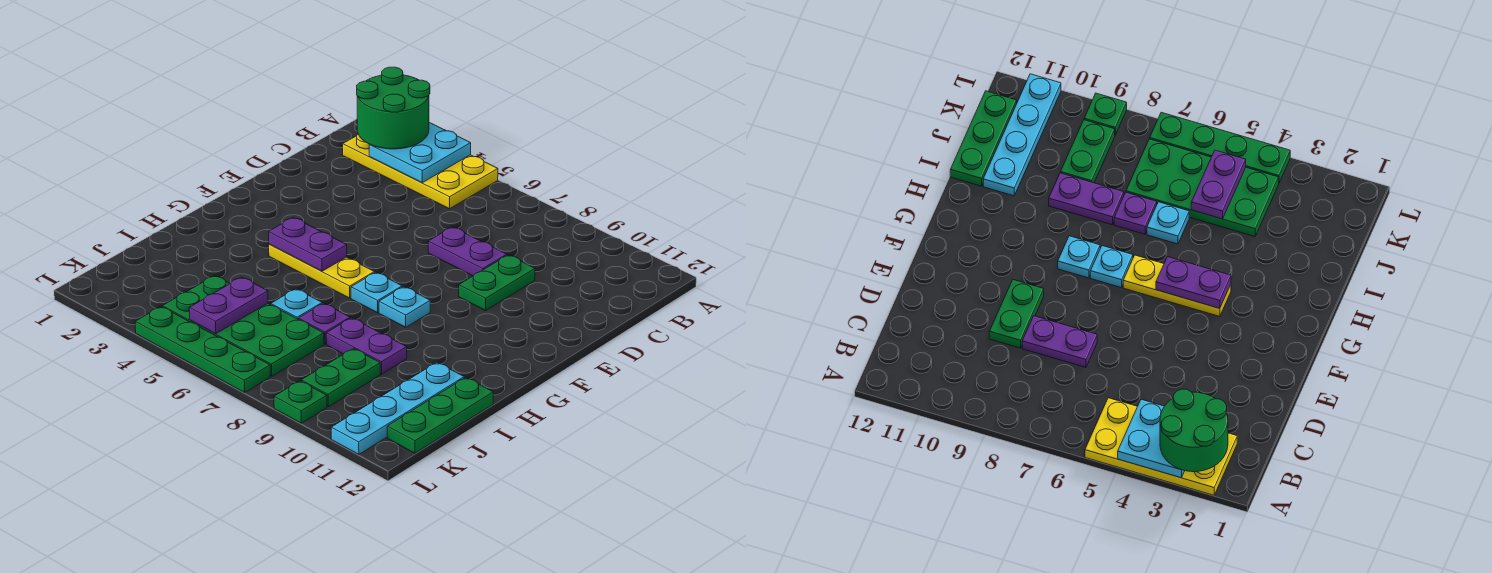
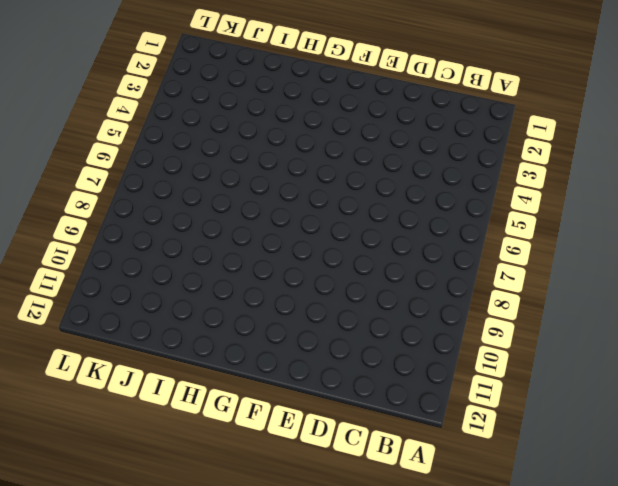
none -> yellow plate A2:B5 level 1
none -> purple plate D7:D8 level 1
none -> green plate D9:E9 level 1

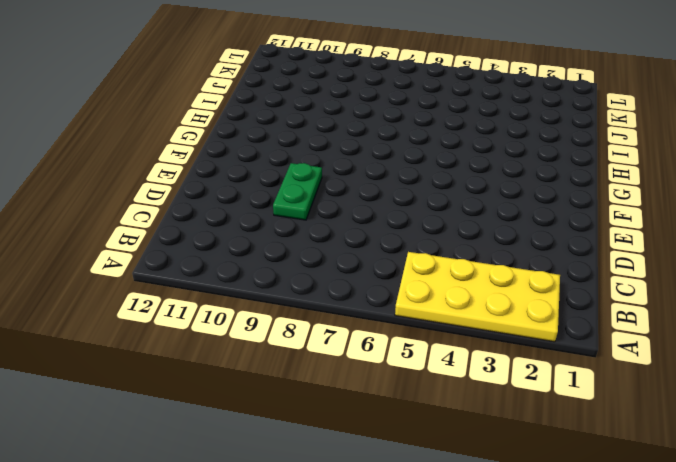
none -> purple plate D7:D8 level 1
none -> yellow plate G4:G6 level 1
none -> cyan plate G7 level 1

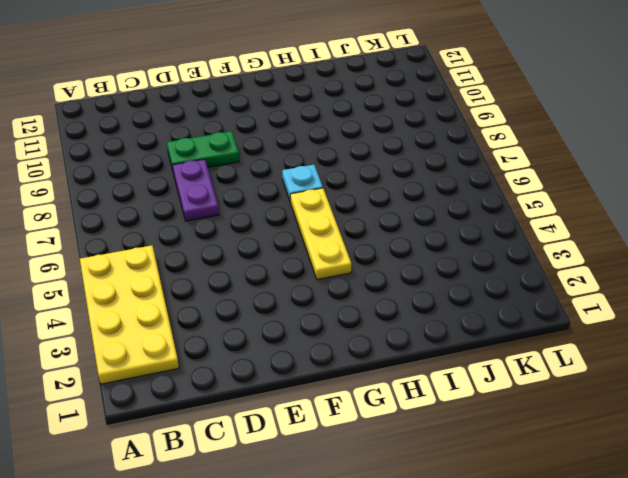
none -> cyan plate G8 level 1
none -> cyan plate I6 level 1
none -> purple plate I7 level 1

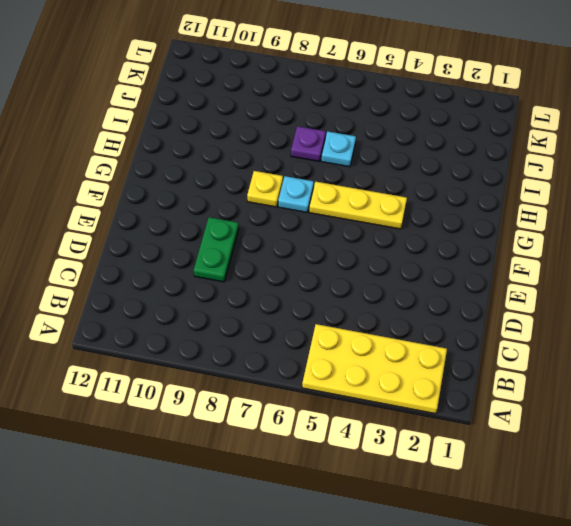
yellow plate G8 level 1 -> cyan plate G8 level 1
none -> purple plate D7:D8 level 1
none -> purple plate I8:I9 level 1
none -> cyan plate I11:L11 level 1

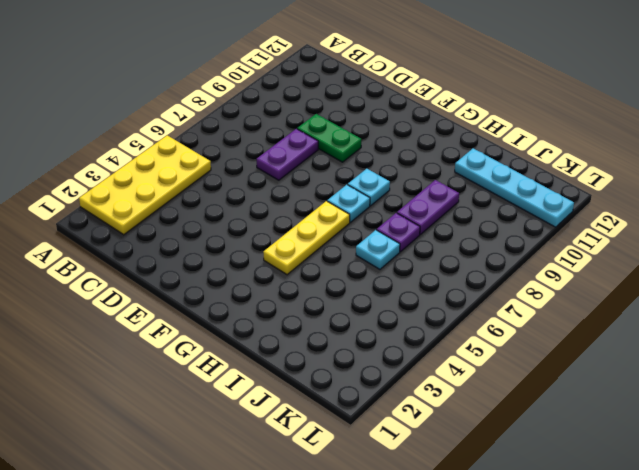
none -> green plate I12:K12 level 1
none -> green plate J4:K7 level 1
none -> green plate J9:K9 level 1

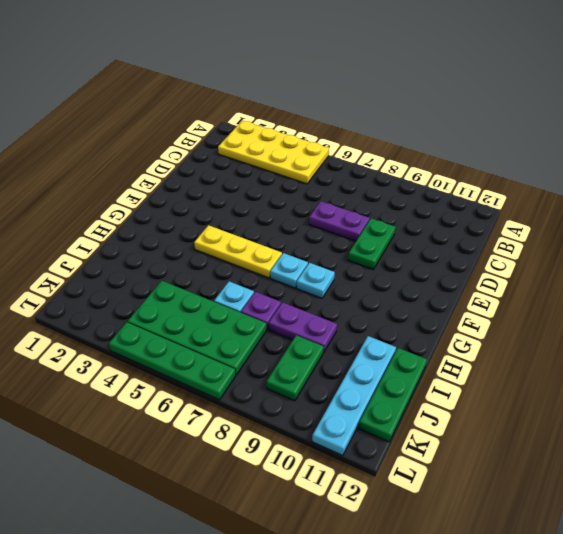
none -> green plate L9 level 1
none -> cyan plate A3:B4 level 2
none -> purple plate G4:G5 level 2

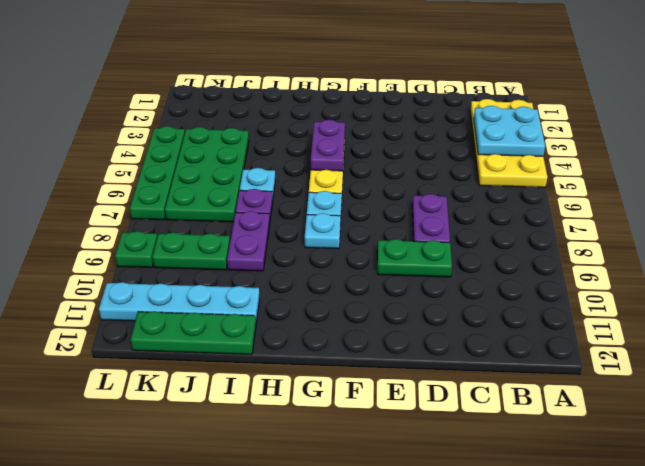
none -> purple plate J5:K5 level 2
none -> green round brick A2:B3 level 3

